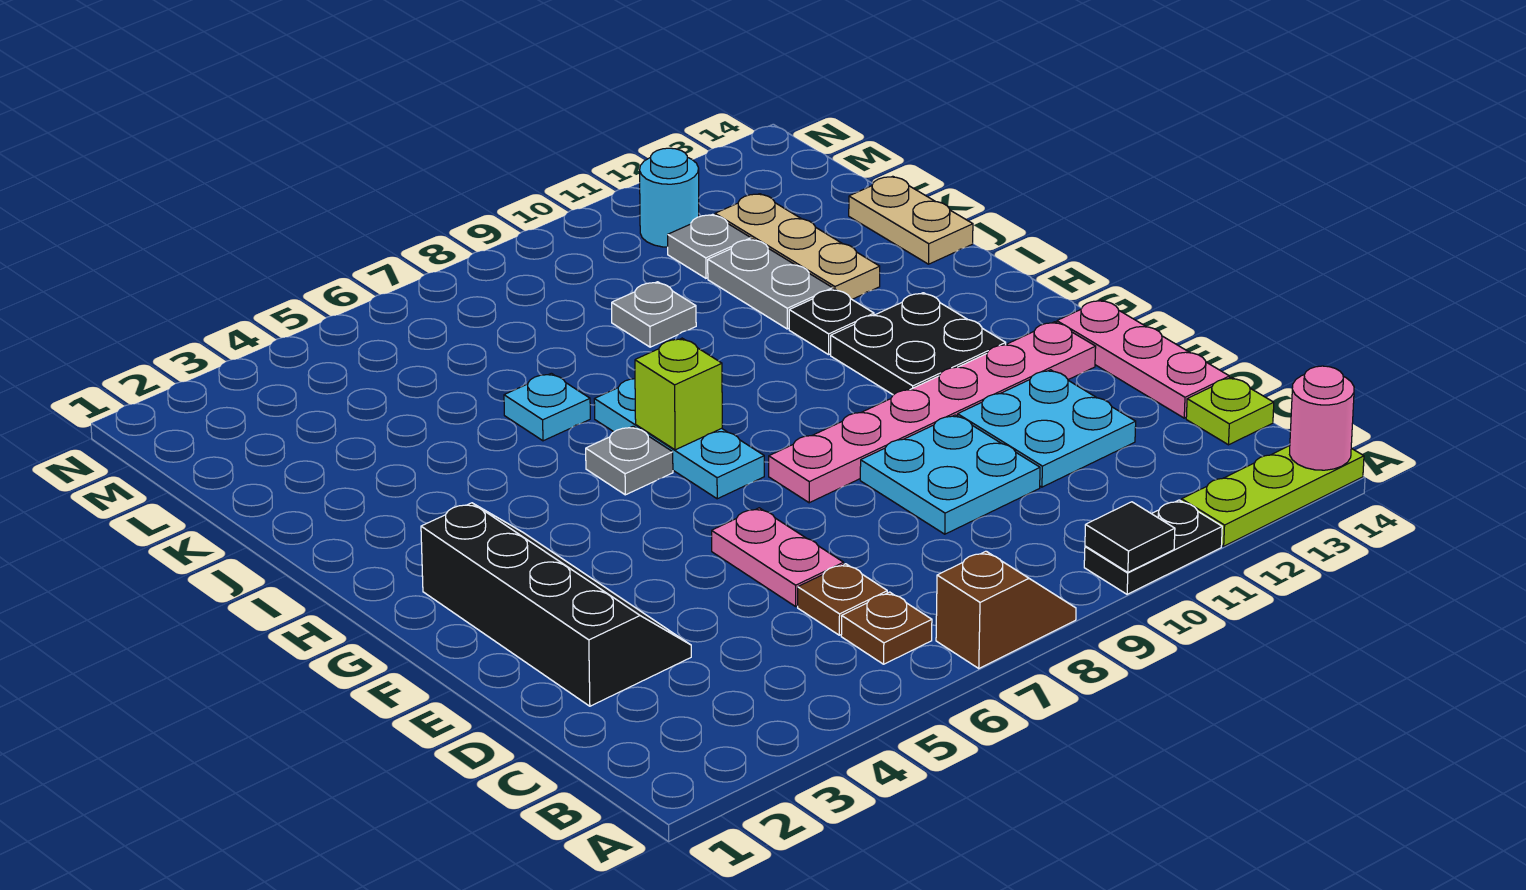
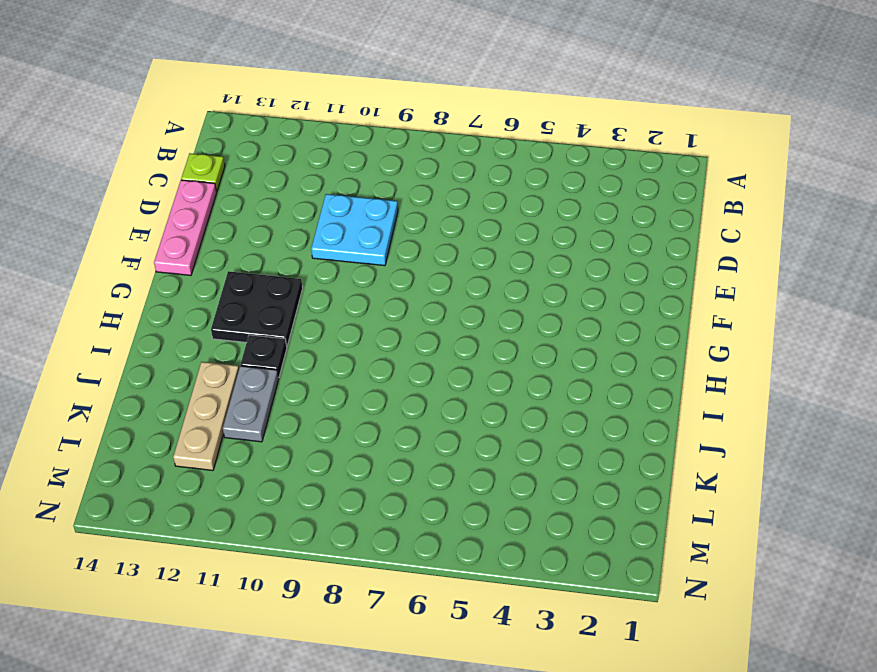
none -> brown slope A7:A8 level 1 top 7
none -> black plate A10:A11 level 1
none -> lime plate A12:A14 level 1

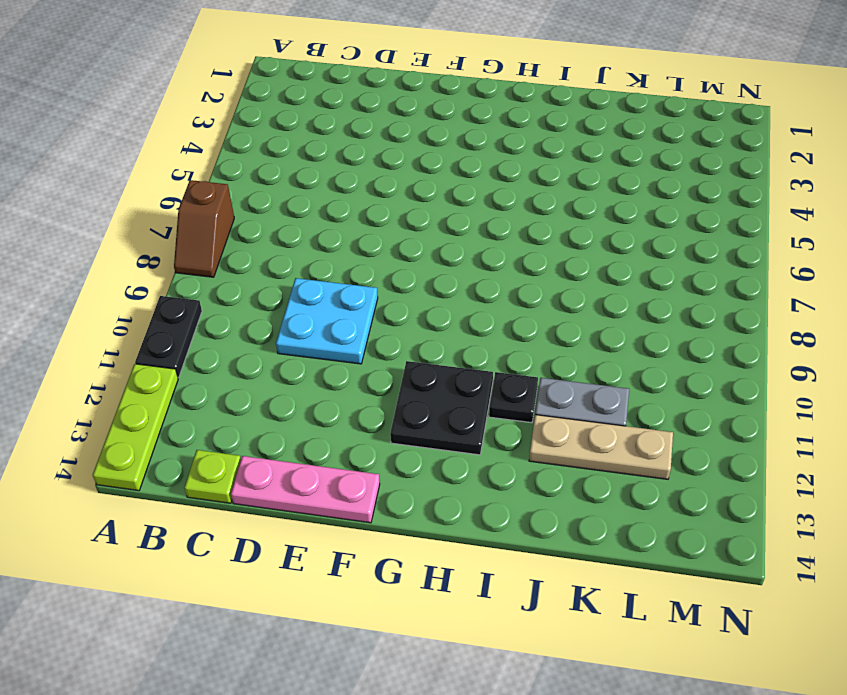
none -> brown plate B6 level 1
none -> brown plate C6 level 1
none -> black slope D2:G3 level 1 top 2

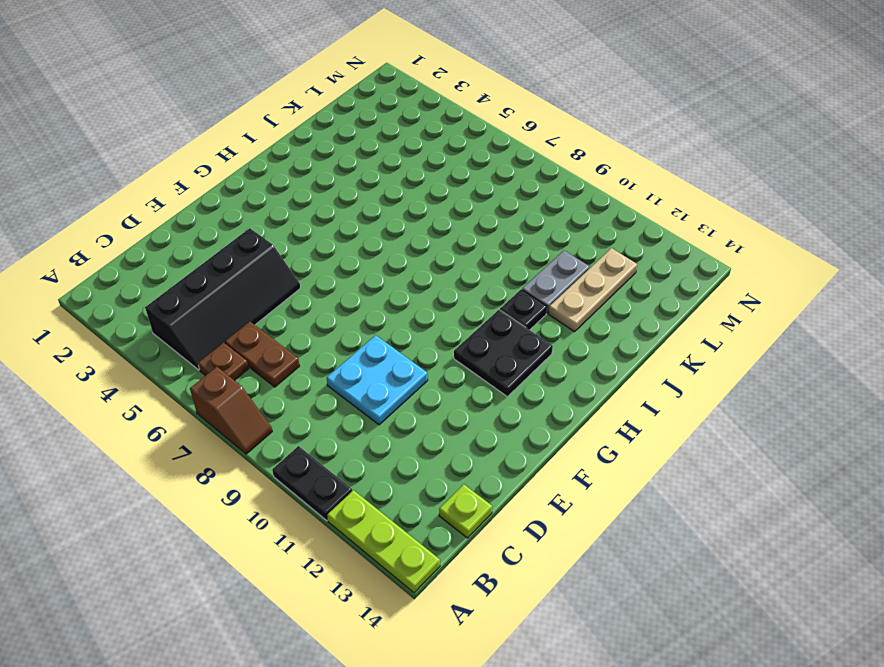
black slope B4:E5 level 1 top 4 -> black slope D2:G3 level 1 top 2
brown plate C6:C7 level 1 -> brown plate C6 level 1
none -> pink plate D6:E6 level 1
none -> cyan plate D11:E12 level 1
none -> pink plate D14:F14 level 1

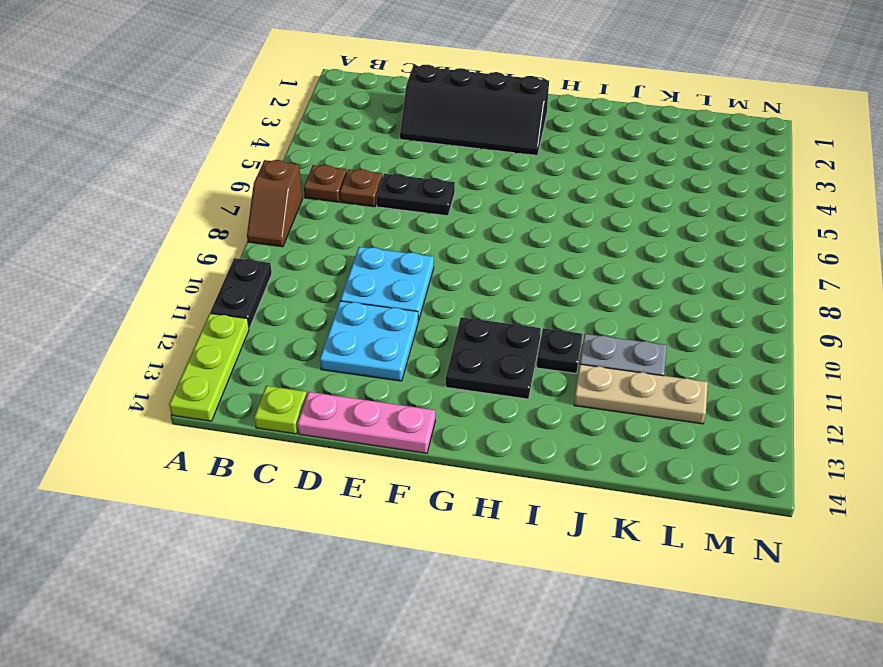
black plate D6:E6 level 1 -> pink plate D6:E6 level 1
none -> pink plate F8:F13 level 1
none -> cyan plate G7:I7 level 1
none -> grey plate H6 level 1

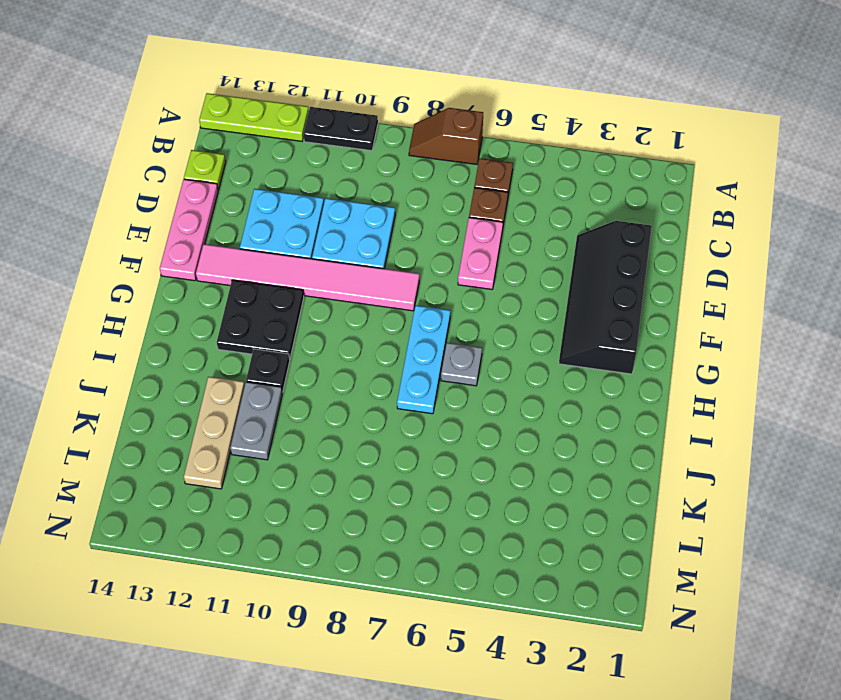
pink tile F8:F13 level 1 -> pink plate F8:F13 level 1
none -> cyan plate J6 level 1
none -> tan plate J14:K14 level 1
none -> grey plate K9 level 1

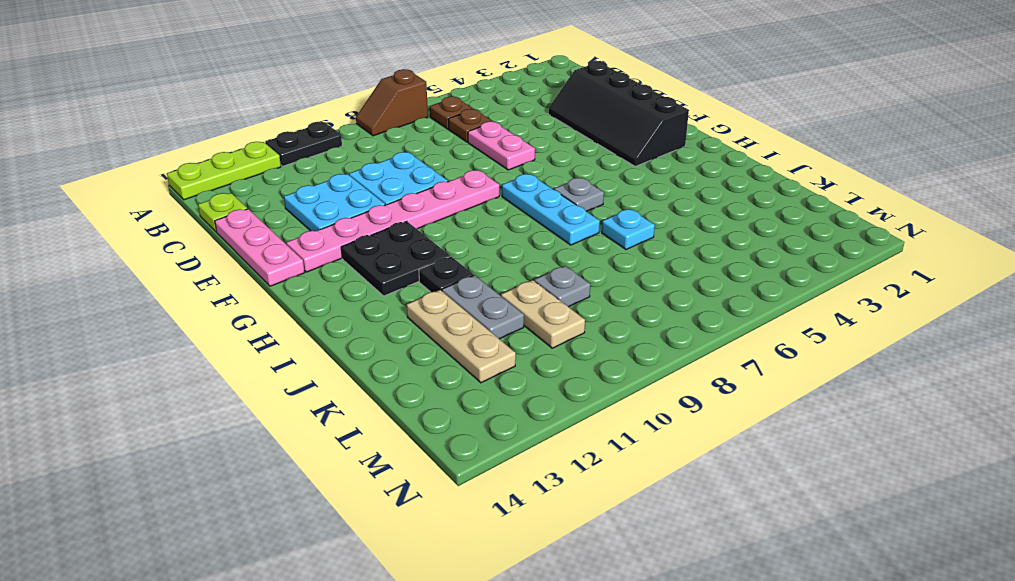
tan plate K10:L10 level 1 -> tan plate J14:K14 level 1
none -> grey plate L11 level 1
none -> cyan round brick M11 level 1
none -> black tile A10 level 2

